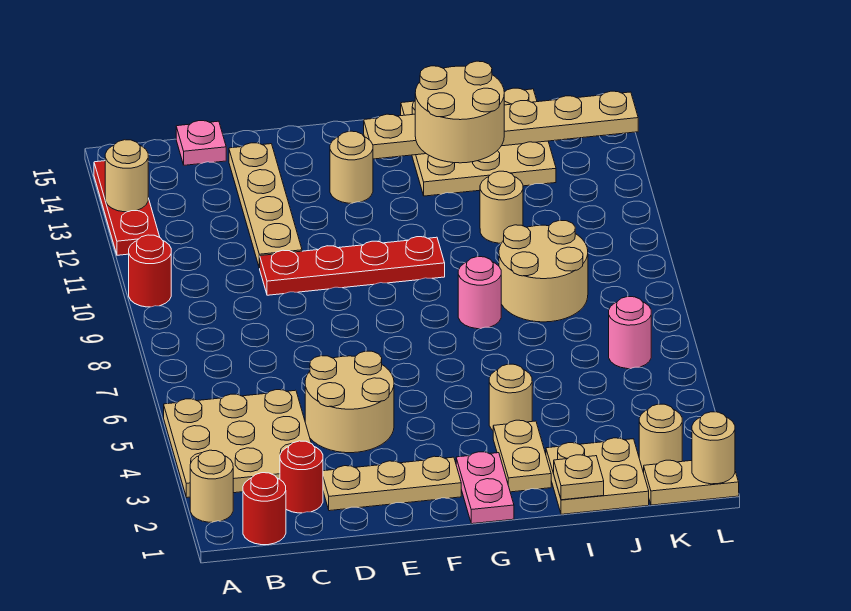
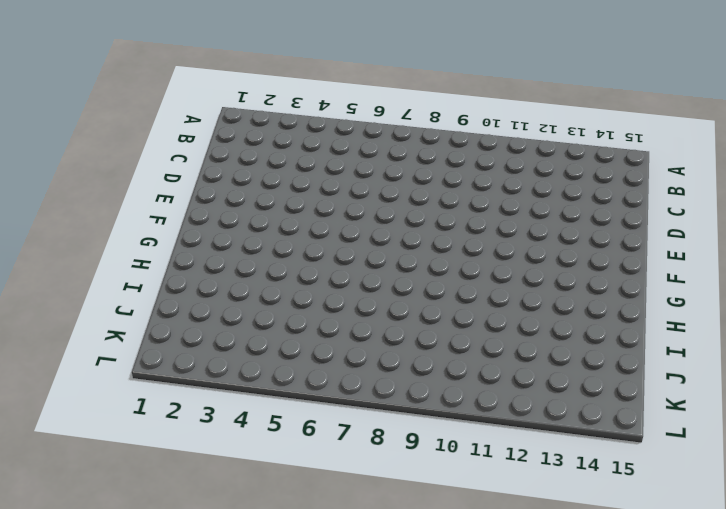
none -> tan round brick A2 level 1
none -> tan plate A3:C5 level 1
none -> red round brick A10 level 1

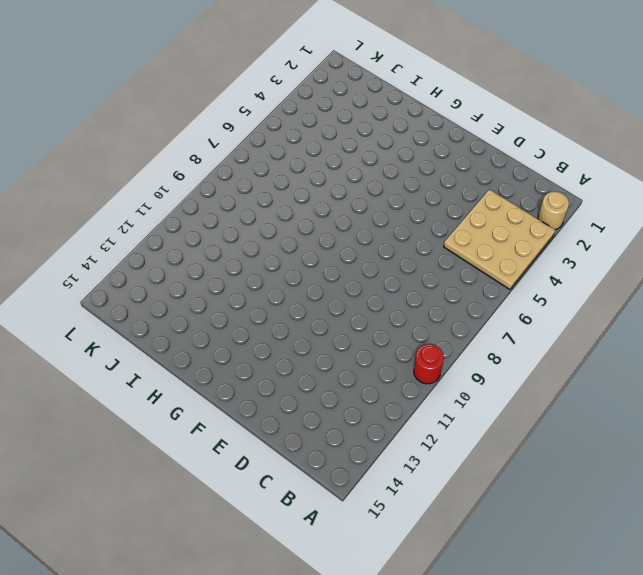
none -> red plate A12:A14 level 1
none -> red round brick B1 level 1
none -> red round brick C2 level 1

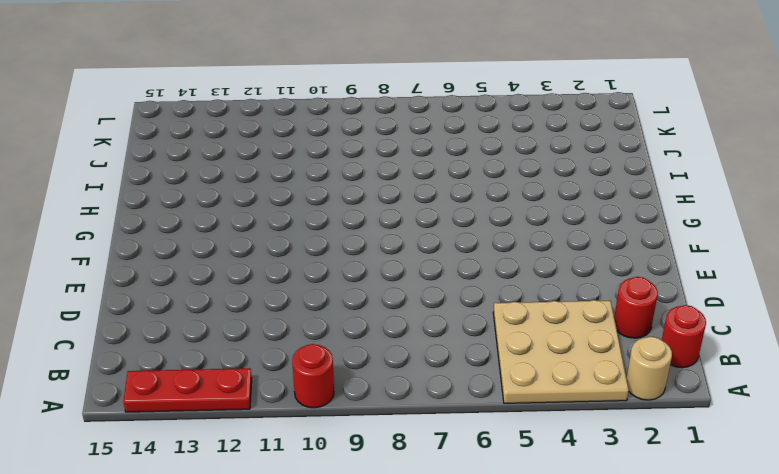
none -> pink plate C15 level 1
none -> tan plate D2:F2 level 1
none -> tan round brick D4:E5 level 1

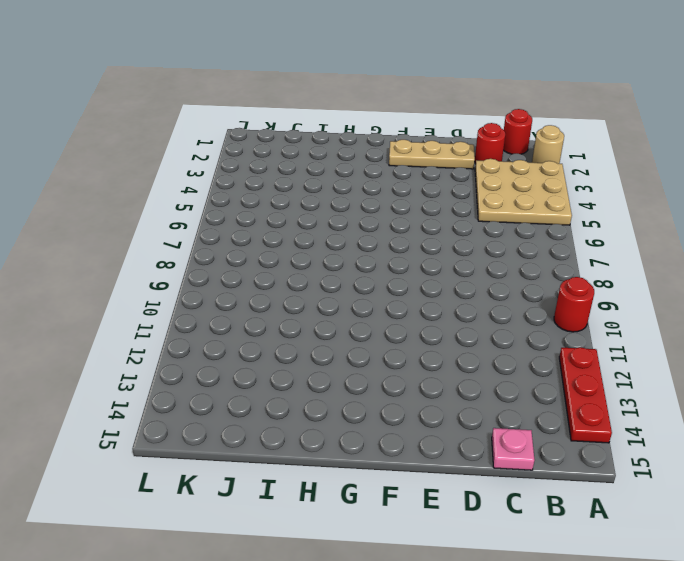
none -> tan round brick D4:E5 level 1
none -> red plate D10:G10 level 1
none -> tan plate D11:D14 level 1

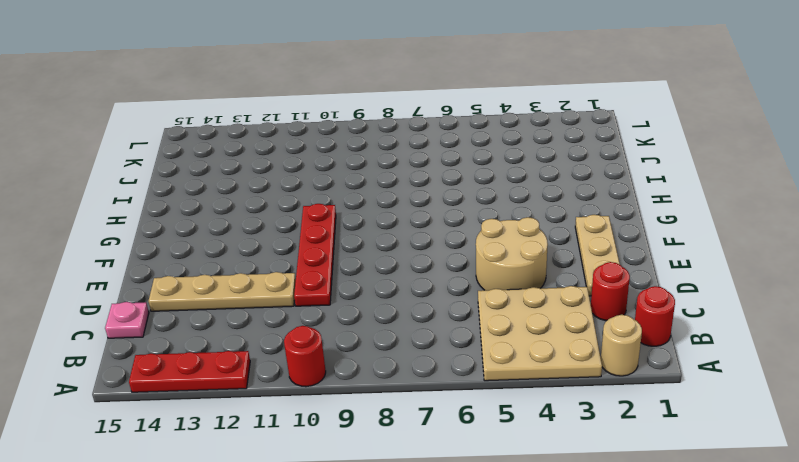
none -> tan round brick F13 level 1
none -> pink plate G1:G2 level 1
none -> tan plate H2:H3 level 1

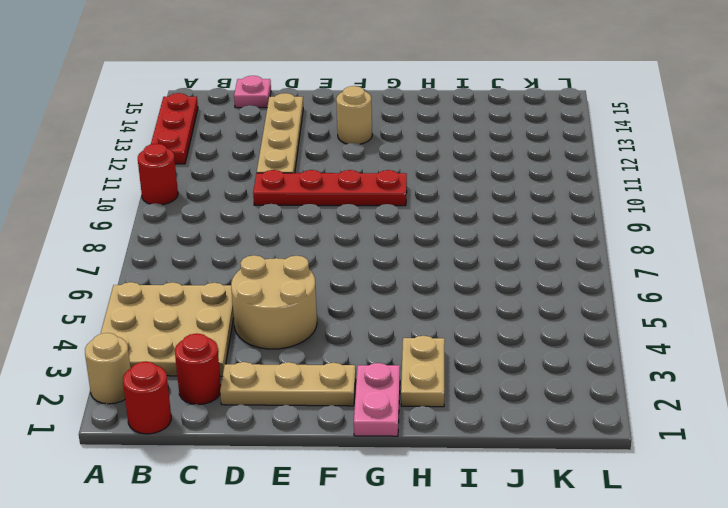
none -> tan round brick H4 level 1
none -> pink round brick H8 level 1
none -> tan plate H13:J15 level 1

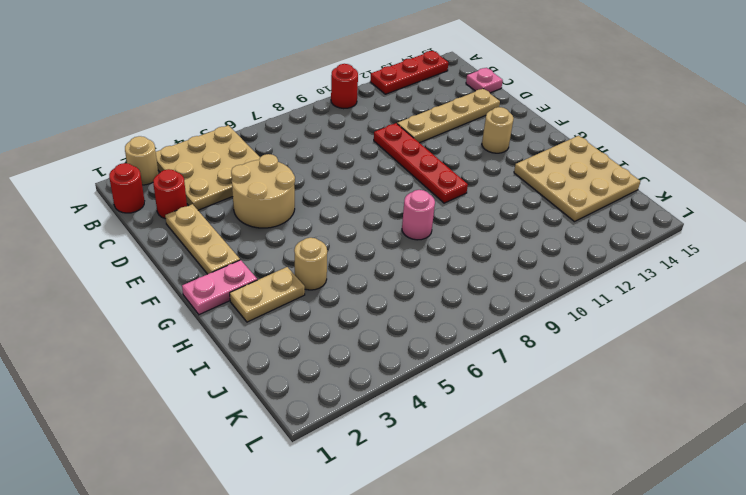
none -> tan plate I1:J2 level 1
none -> tan round brick I8:J9 level 1
none -> tan round brick I11 level 1

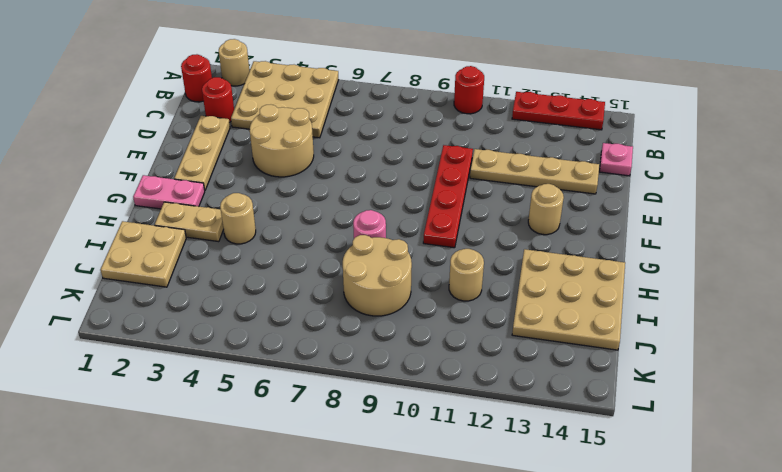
none -> tan plate K1:L1 level 1
none -> tan round brick K2 level 1
none -> pink round brick K6 level 1

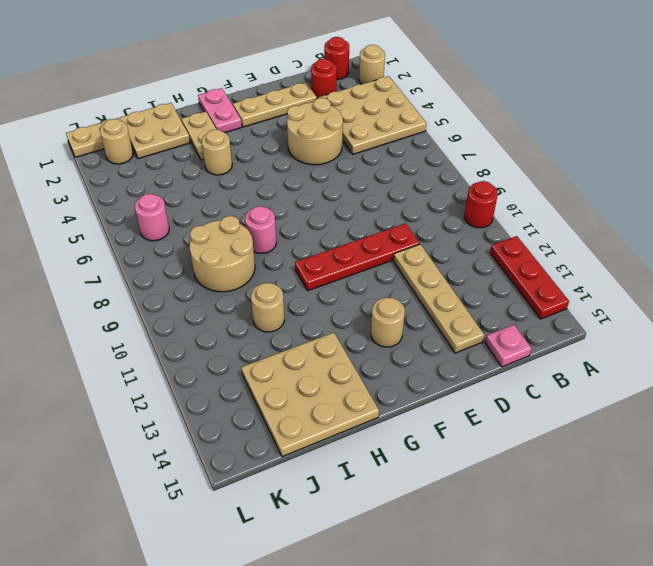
none -> tan round brick A13 level 2
none -> tan plate G14:L14 level 2
none -> tan plate I1 level 2

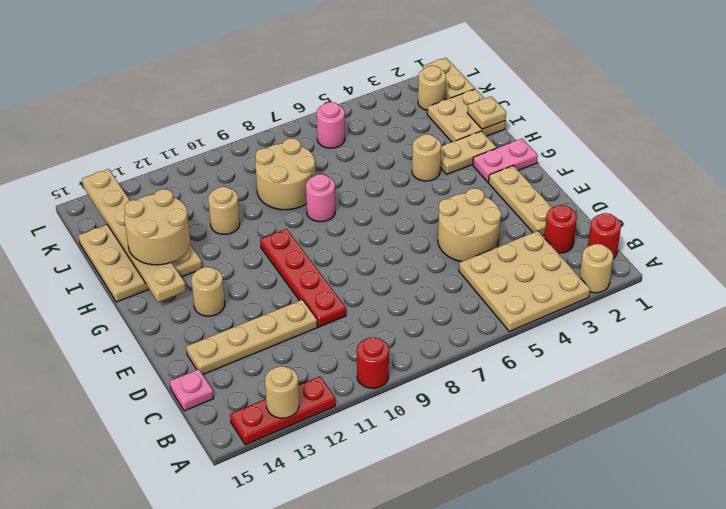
none -> tan round brick L1 level 2

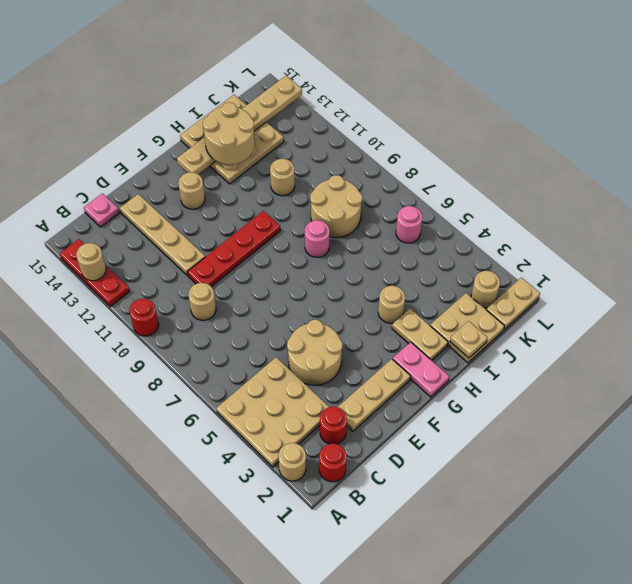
tan round brick C9 level 1 -> tan round brick L1 level 2

